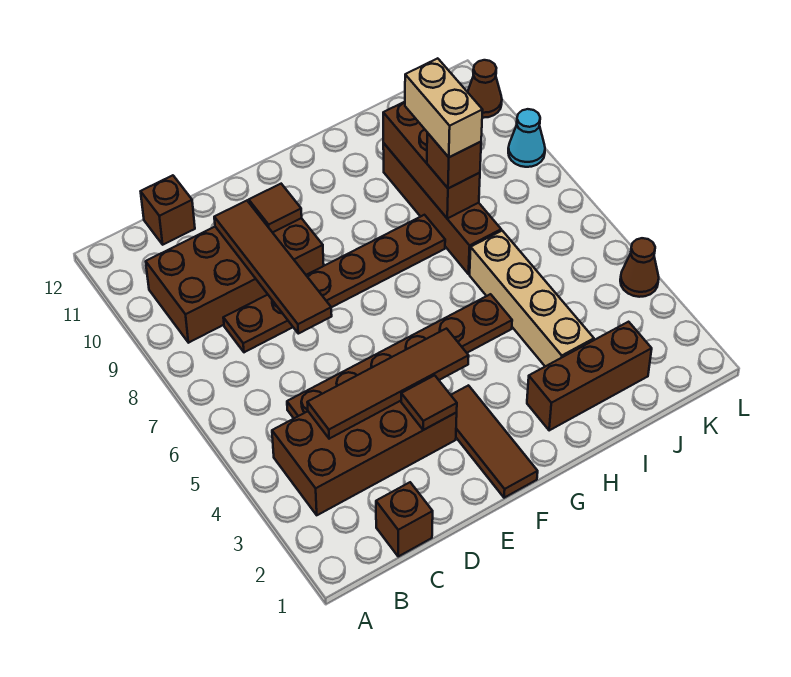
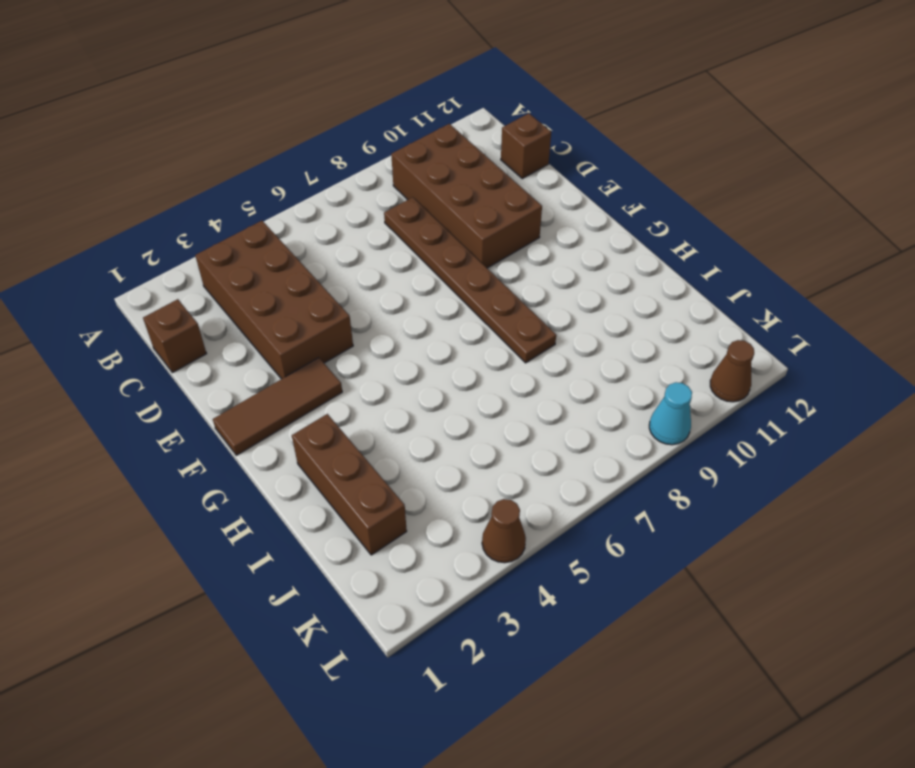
none -> brown plate C5:H5 level 1
none -> tan brick I3:I6 level 1
none -> brown brick I7:I10 level 1

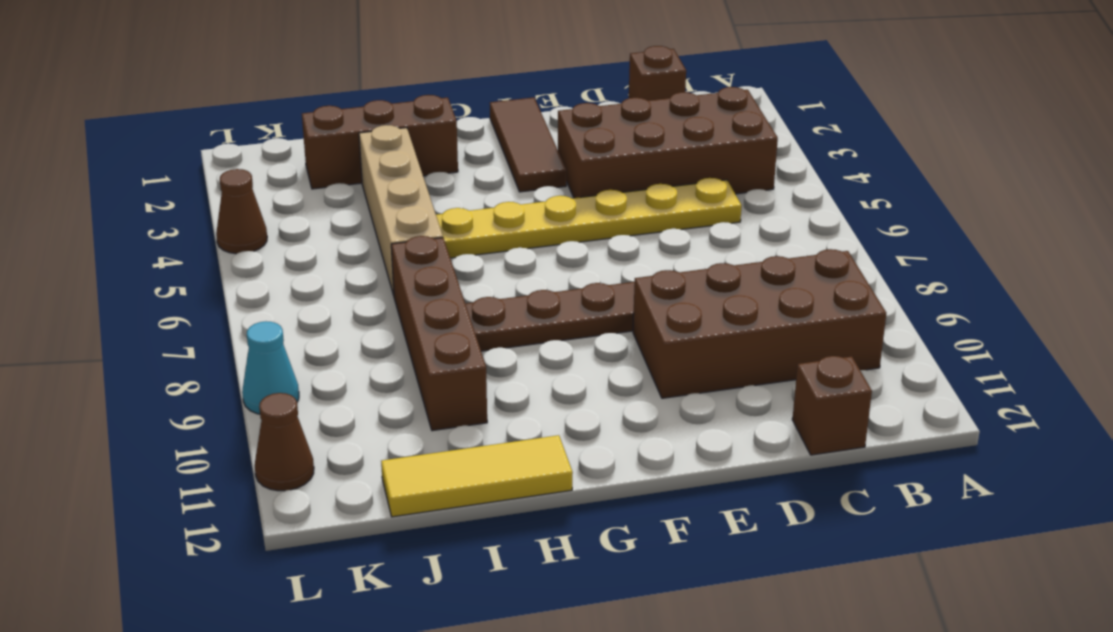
yellow plate C5:H5 level 1 -> brown plate C5:H5 level 1
yellow tile H12:J12 level 1 -> none
none -> brown tile C4:F4 level 2
none -> brown tile D7:D10 level 2
none -> brown tile E3 level 2

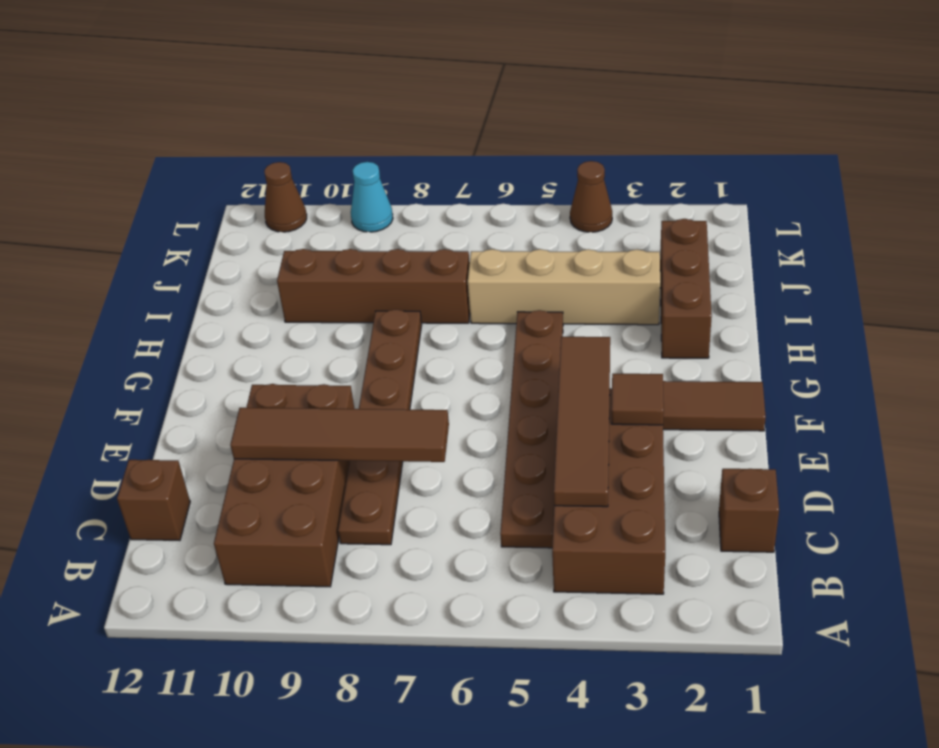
none -> brown tile E10 level 2
none -> brown brick I8:I10 level 2
none -> brown brick I8 level 3

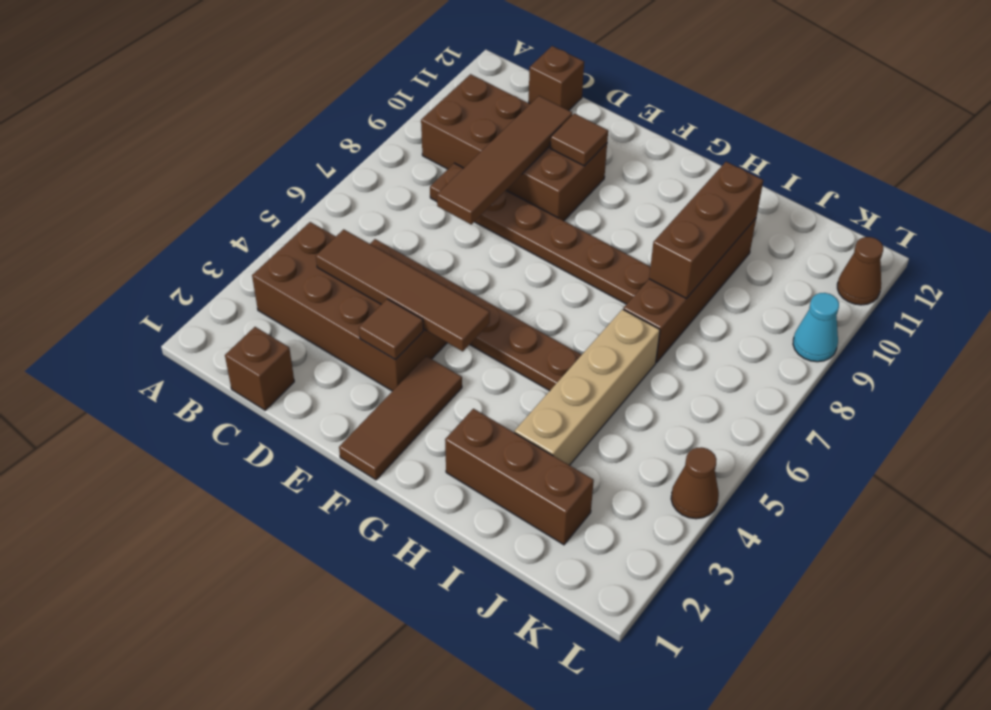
none -> brown brick I8 level 3
none -> tan brick I8:I9 level 4

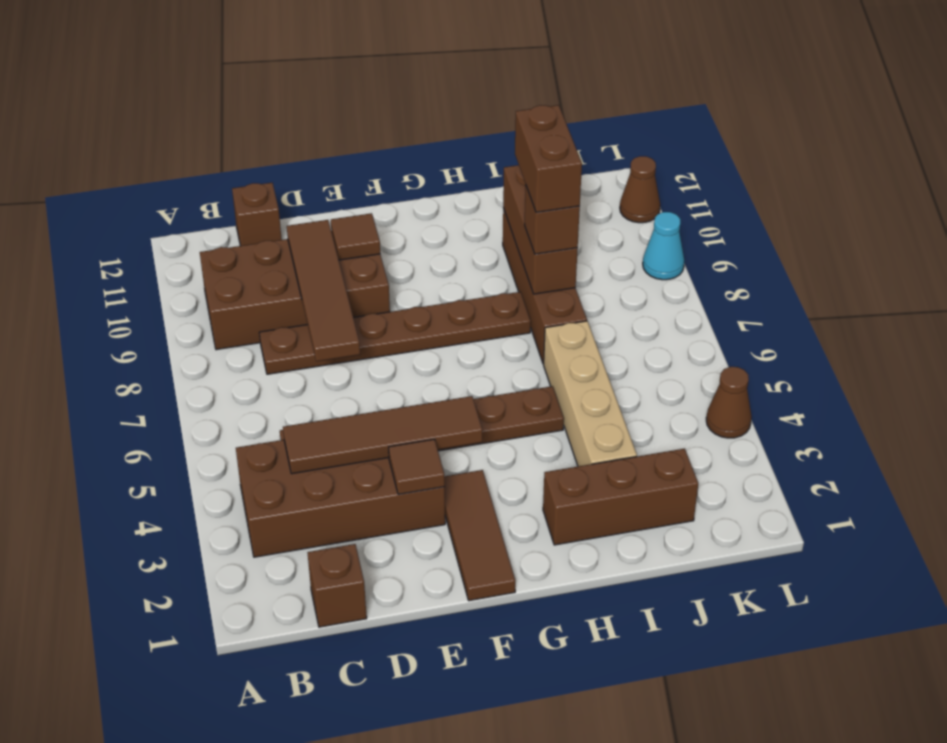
brown brick I8:I9 level 4 -> tan brick I8:I9 level 4

